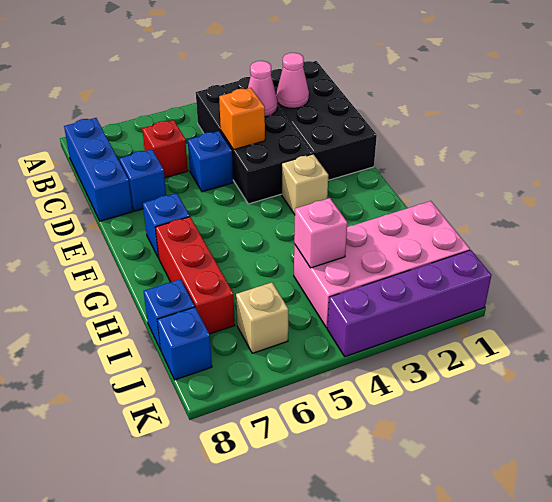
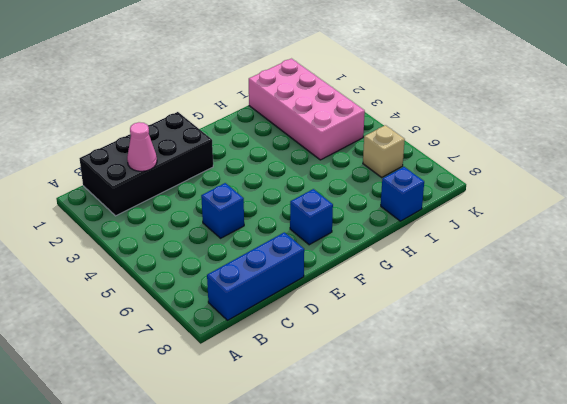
none -> black brick B3:E4 level 1
none -> red brick C6 level 1
none -> blue brick D7 level 1

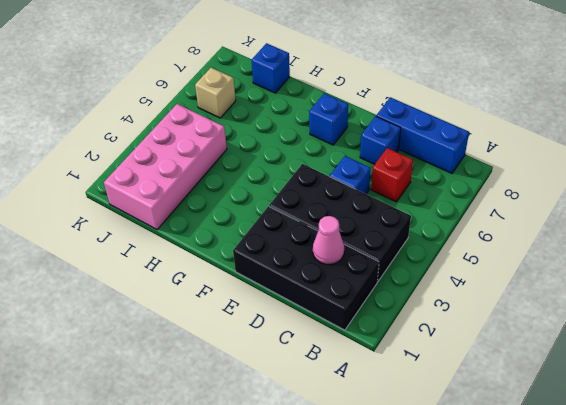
none -> tan brick F3 level 1
none -> red brick G7:I7 level 1
none -> blue brick J8 level 1

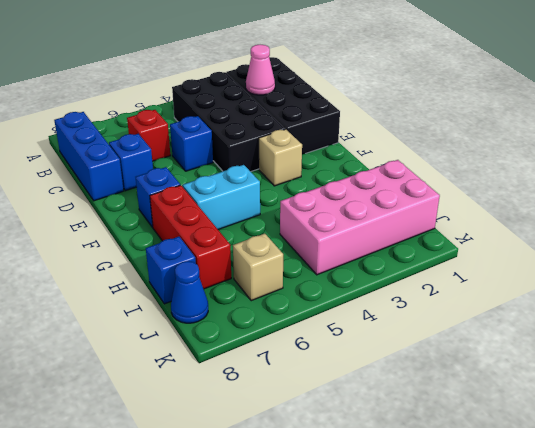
cyan brick G5:G6 level 1 -> none
blue cone J8 level 1 -> blue brick J8 level 1
none -> purple brick K1:K4 level 1
none -> pink cone C3 level 2
none -> orange brick D4 level 2

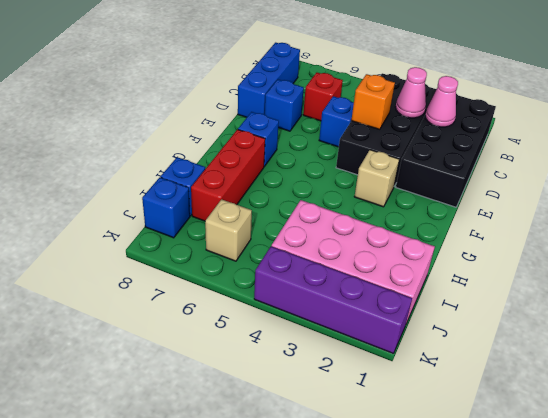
none -> pink brick I4 level 2

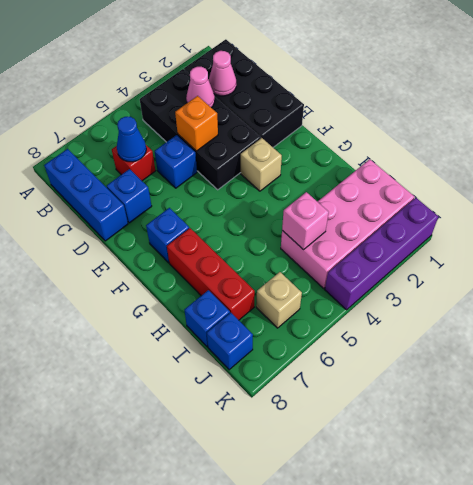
blue cone C6 level 2 -> none

